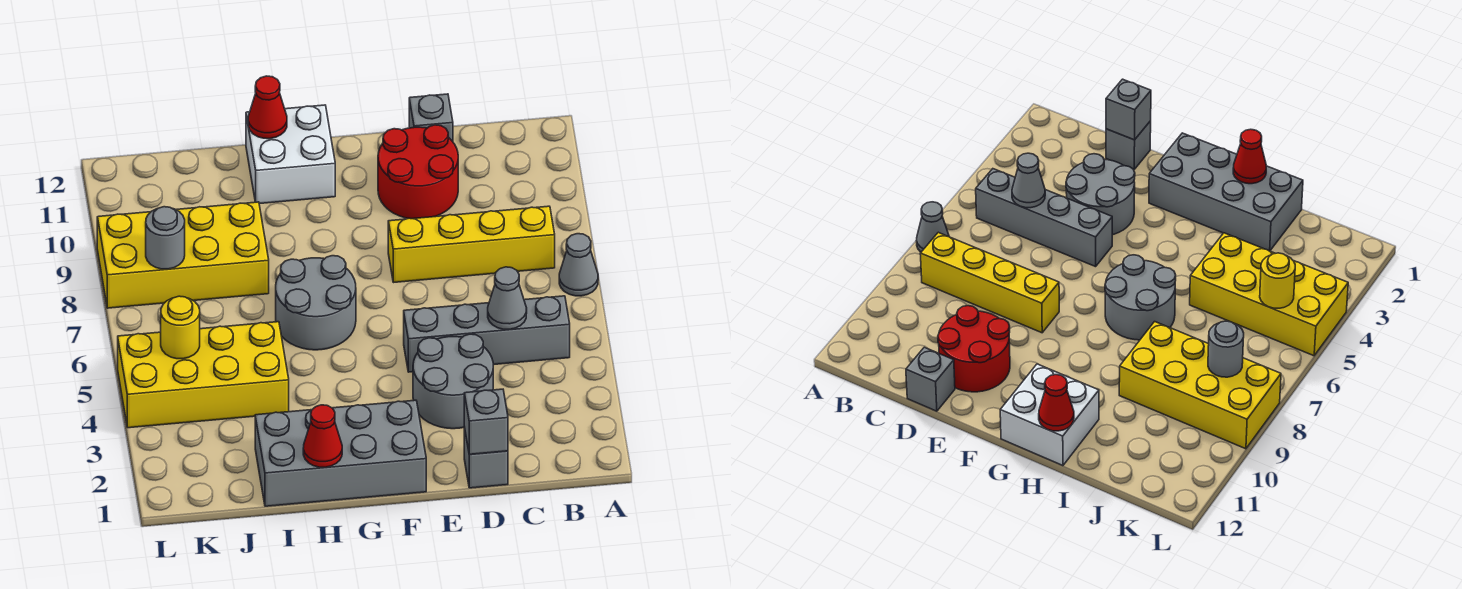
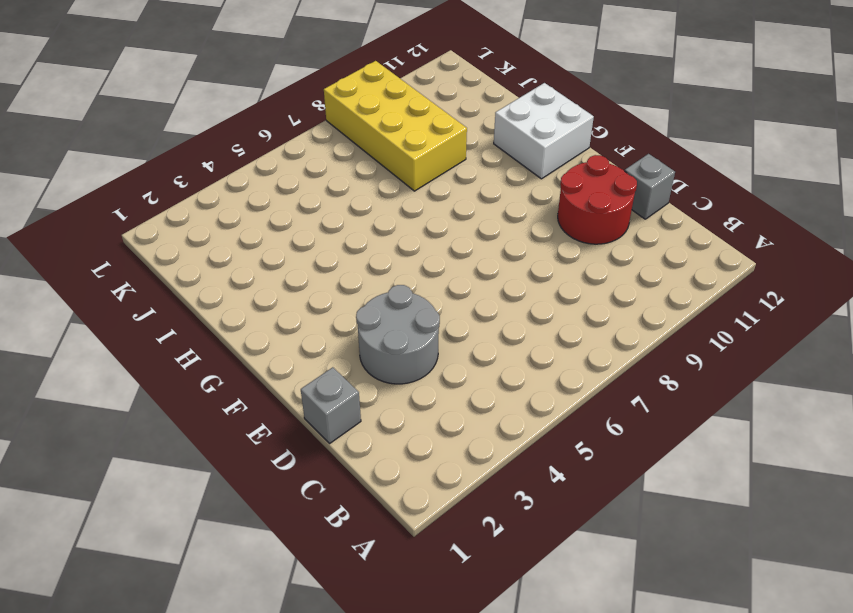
none -> grey cone A7 level 1
none -> grey brick B5:E5 level 1
none -> yellow brick B8:E8 level 1

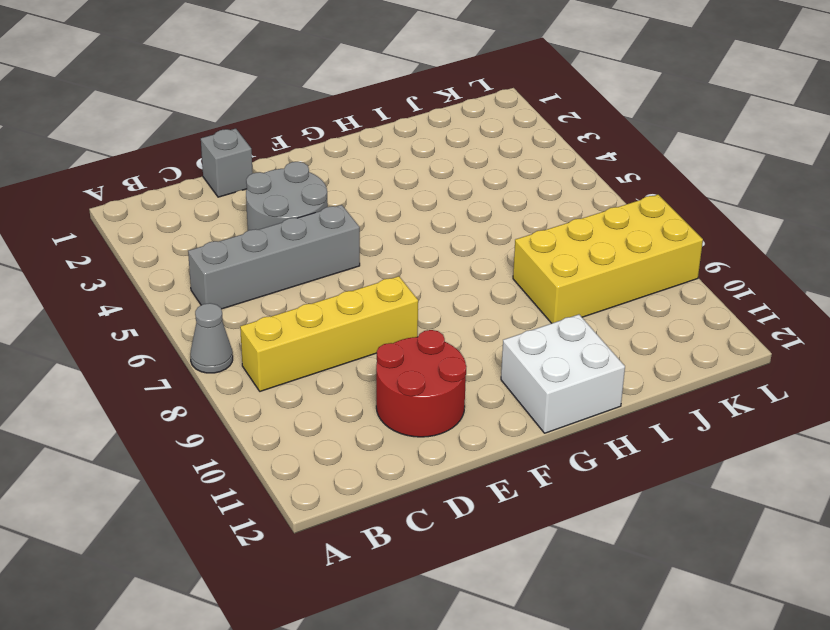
none -> grey brick D12 level 1
none -> grey brick F1:I2 level 1
none -> grey round brick G6:H7 level 1

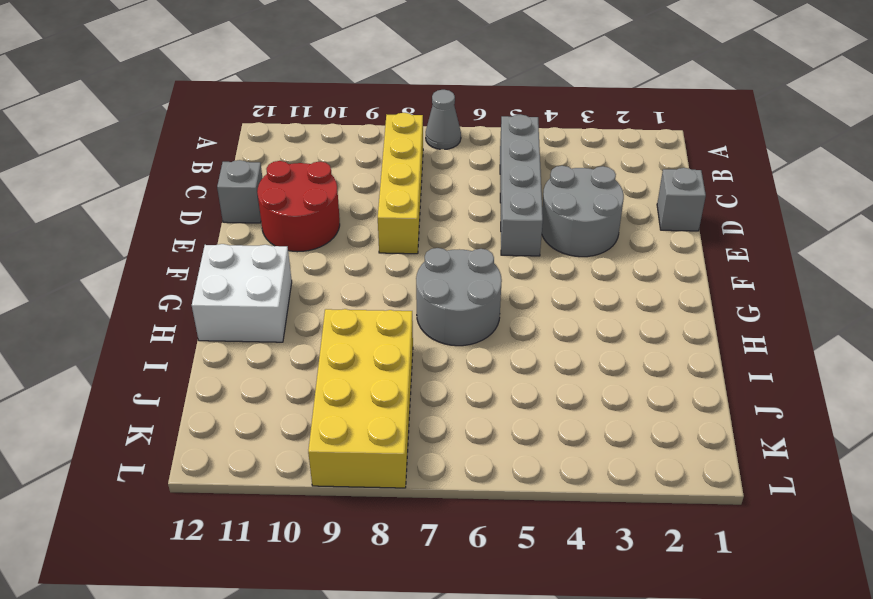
none -> grey brick F1:I2 level 1
none -> yellow brick I4:L5 level 1
none -> grey cone C5 level 2

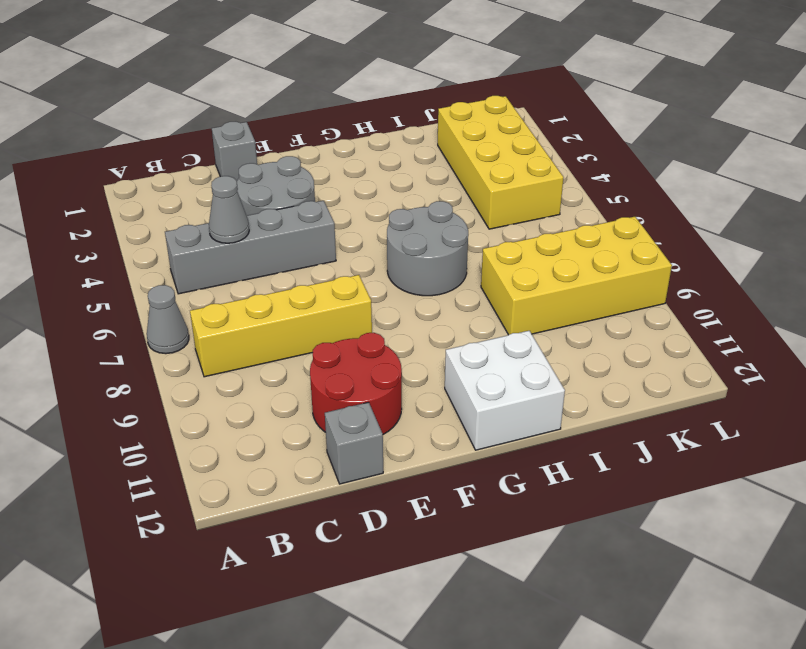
yellow brick J2:K5 level 1 -> yellow brick I4:L5 level 1
none -> grey brick F1:I2 level 1
none -> grey brick D1 level 2
none -> red cone H1 level 2

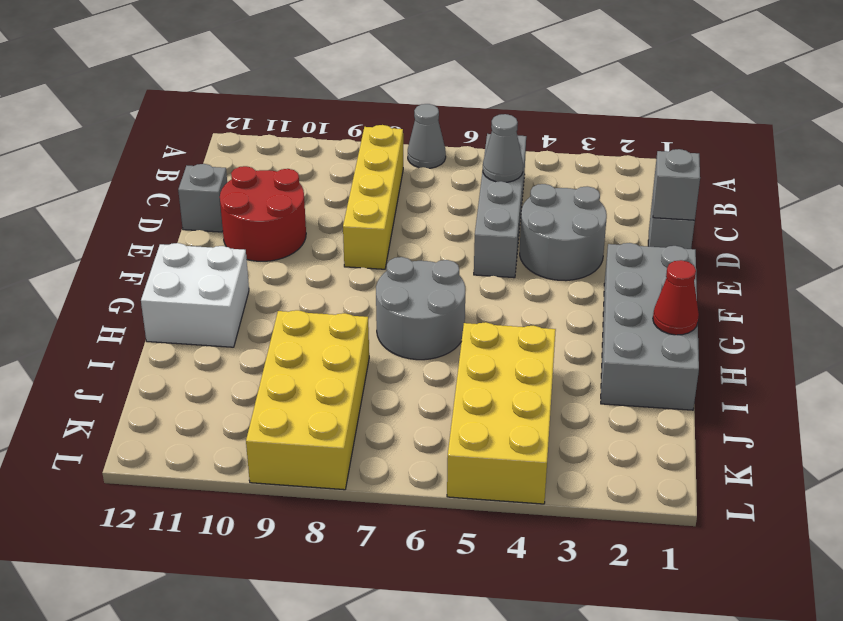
none -> red cone H12 level 2
none -> yellow round brick K5 level 2
none -> grey round brick K8 level 2

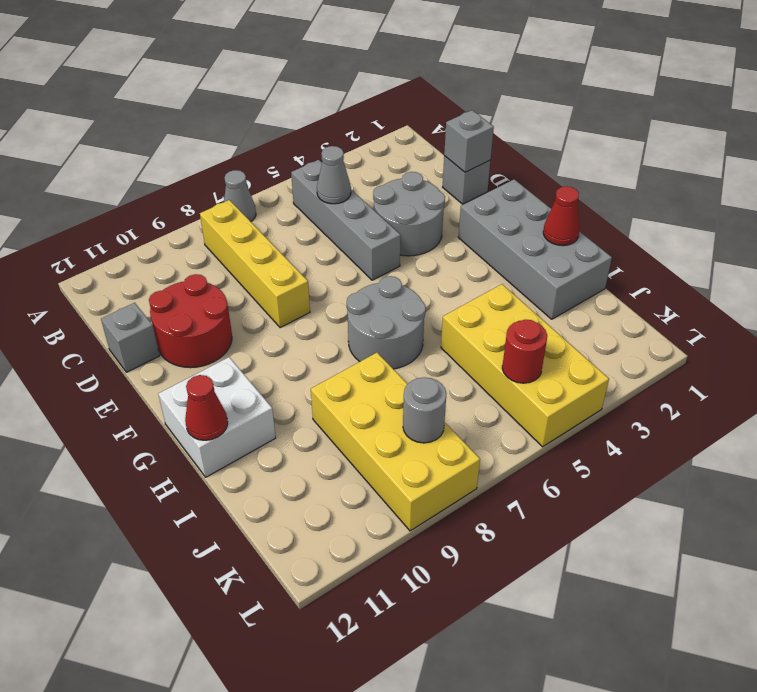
red round brick K5 level 2 -> yellow round brick K5 level 2

